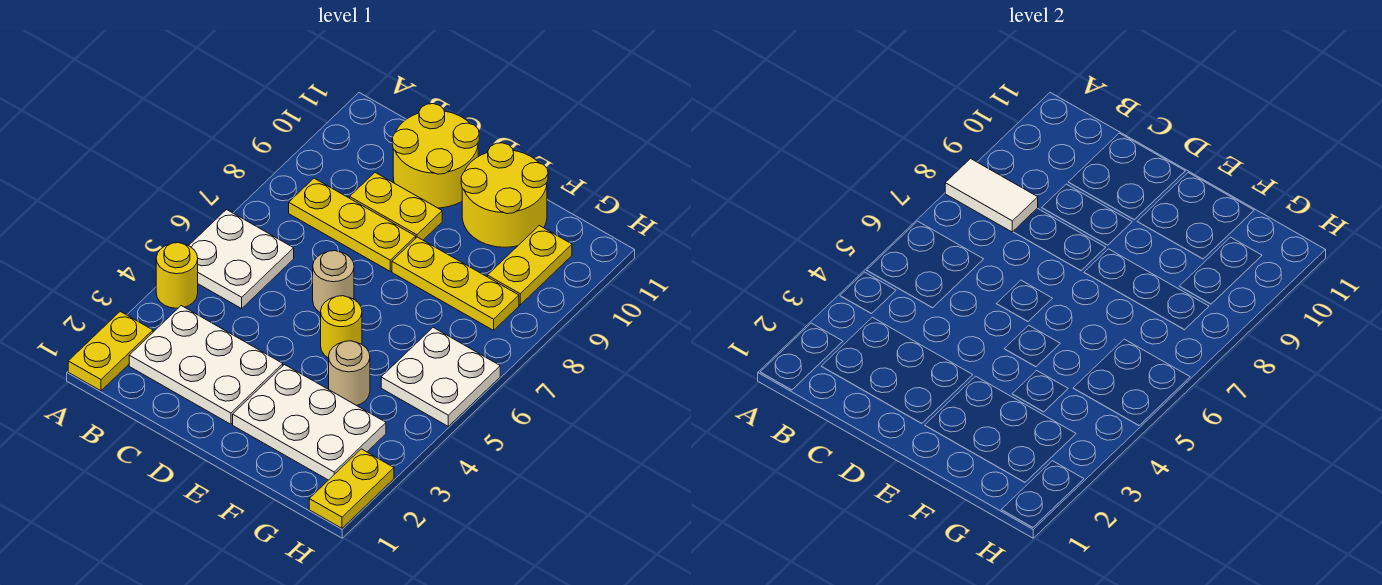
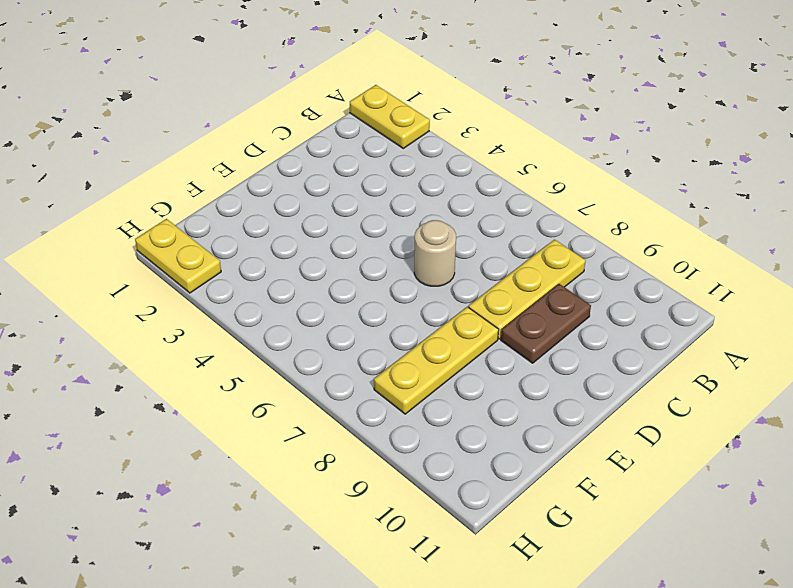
brown plate C9:D9 level 1 -> yellow plate C9:D9 level 1
none -> yellow round brick A4 level 1
none -> white plate A5:B6 level 1
none -> white plate B2:D3 level 1

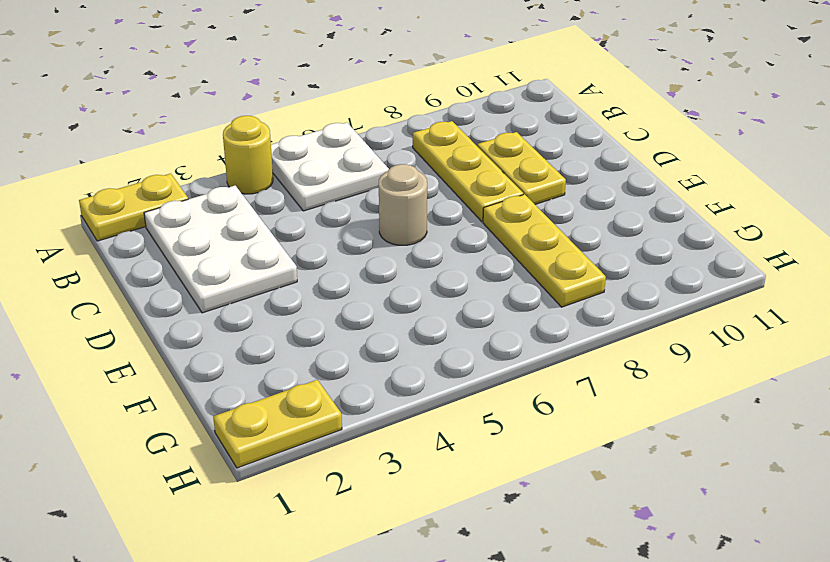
none -> yellow round brick C10:D11 level 1
none -> white plate E2:G3 level 1
none -> yellow round brick E5 level 1

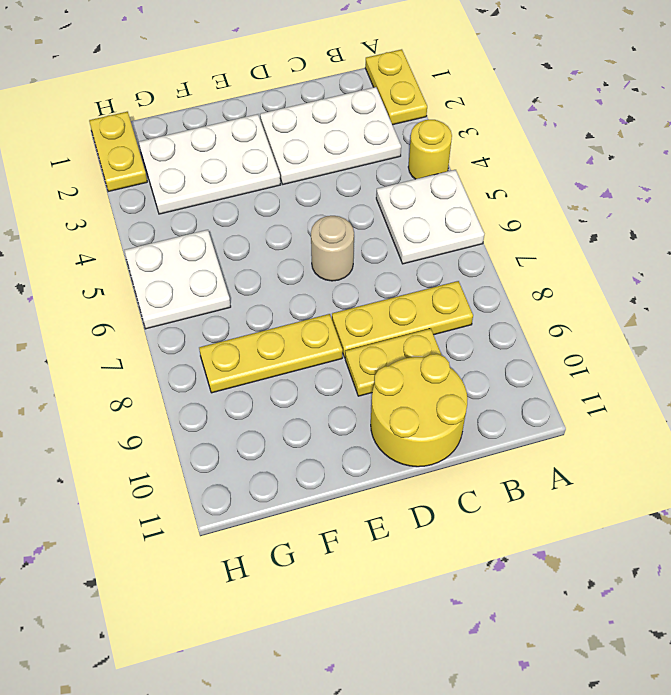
none -> yellow round brick E5 level 1
none -> yellow round brick E10:F11 level 1
none -> tan round brick F4 level 1

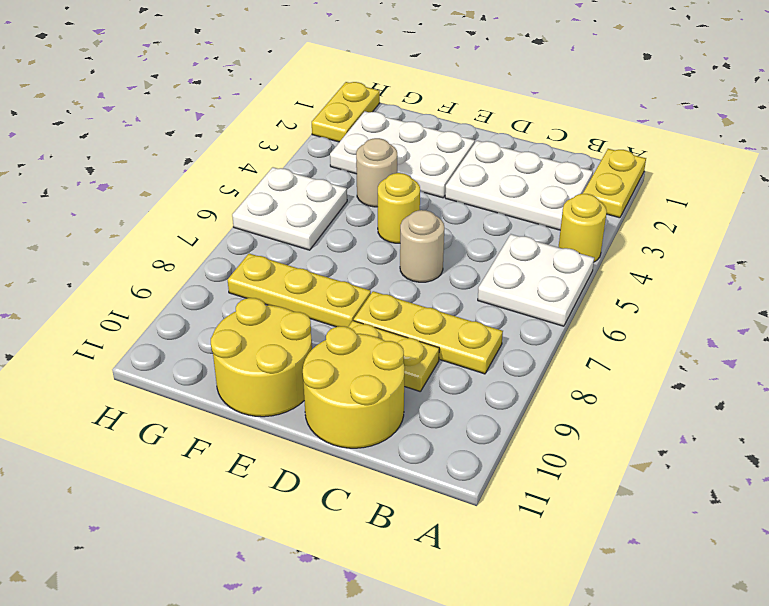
none -> yellow plate G9:G10 level 1
none -> white tile A8:B8 level 2

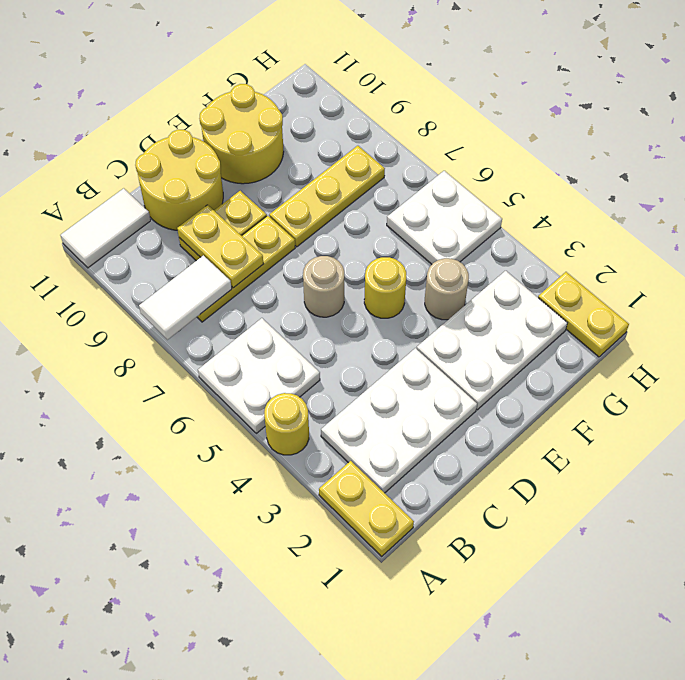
white tile A11:B11 level 1 -> none
yellow plate C8:C9 level 2 -> yellow plate G9:G10 level 1

